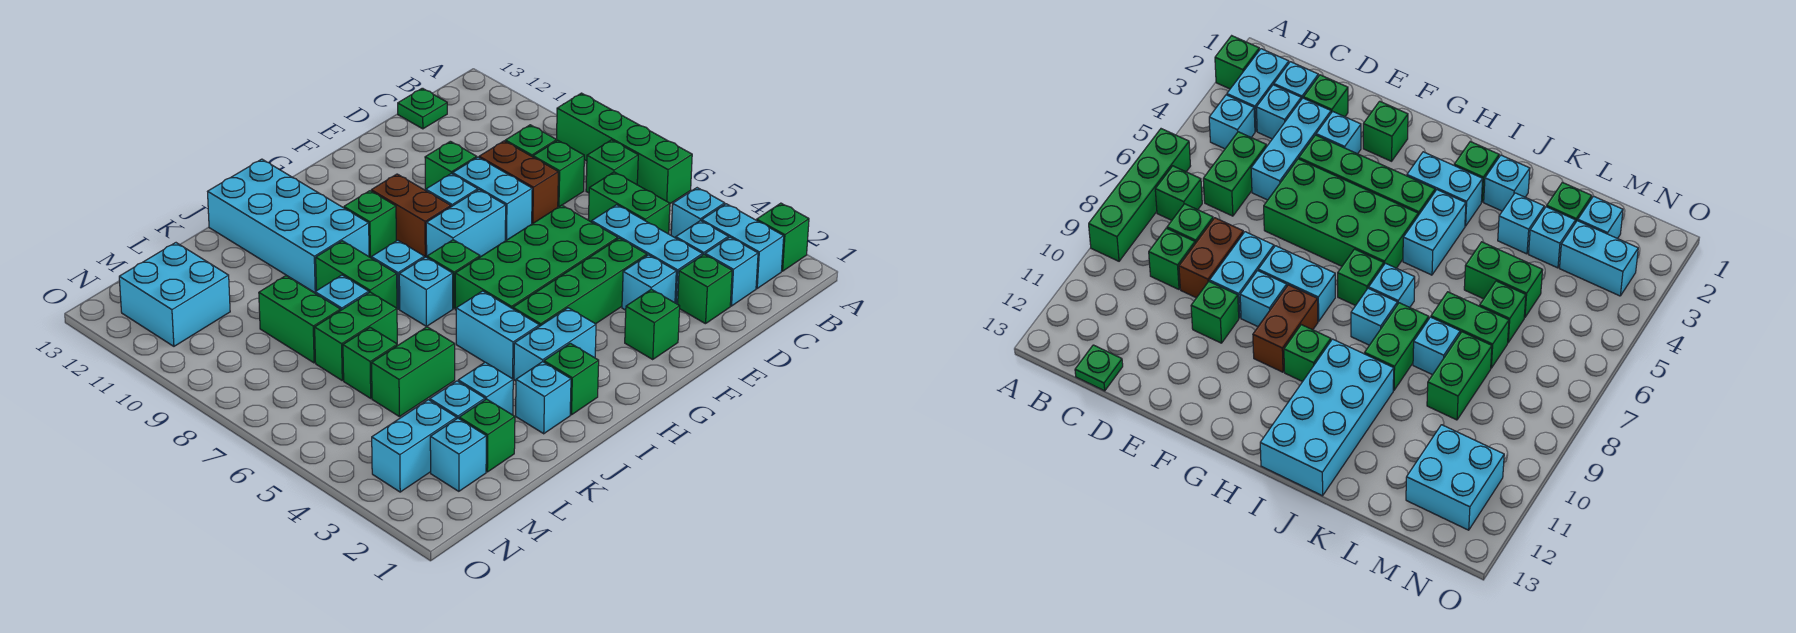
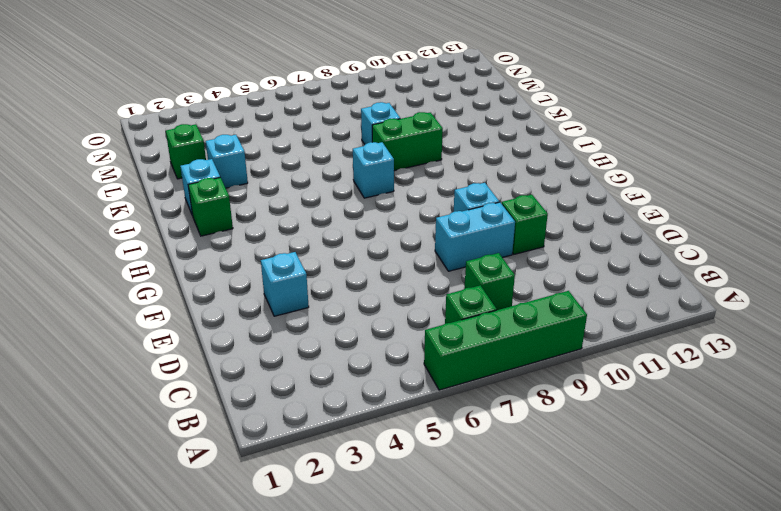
none -> green brick A2 level 1
none -> cyan brick B2:B3 level 1
none -> cyan brick B4 level 1
none -> cyan brick C2 level 1

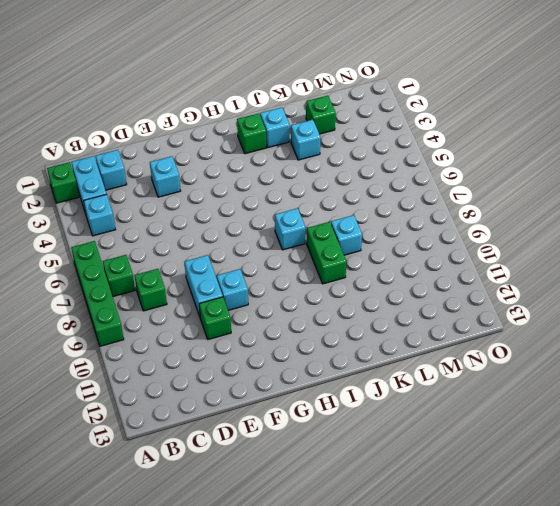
none -> cyan brick C3 level 1
none -> green brick C5:C6 level 1
none -> green brick C9 level 1
none -> green plate C13 level 1

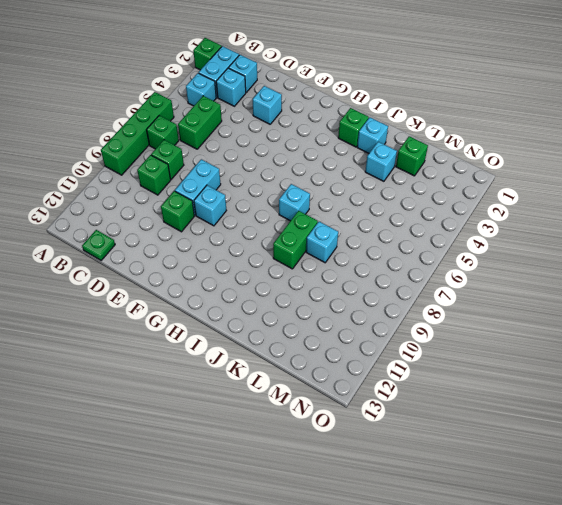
none -> green brick D2 level 1
none -> cyan brick D3:D5 level 1
none -> brown brick D8:D9 level 1
none -> green brick E4:H4 level 1

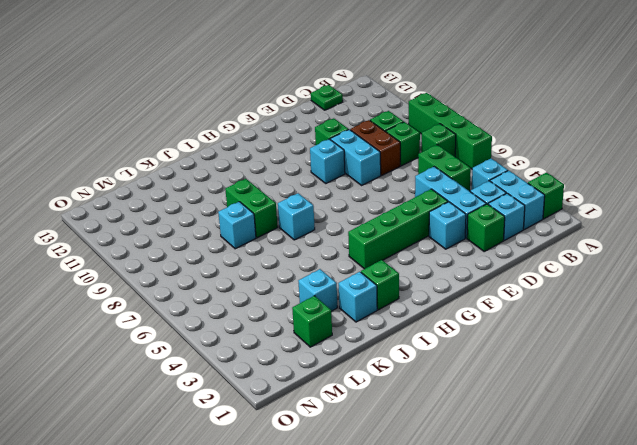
none -> green brick E5:H6 level 1
none -> green brick F2 level 1
none -> cyan brick F8:G8 level 1
none -> brown brick G9:G10 level 1

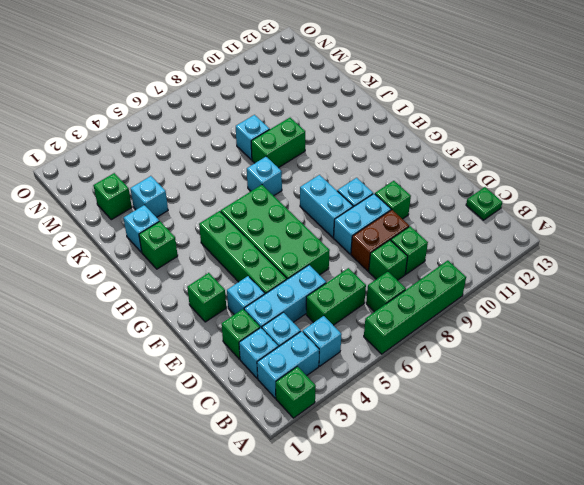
none -> brown brick G9:G10 level 1
none -> cyan brick H3:I3 level 1
none -> green brick H7 level 1
none -> green brick H10 level 1

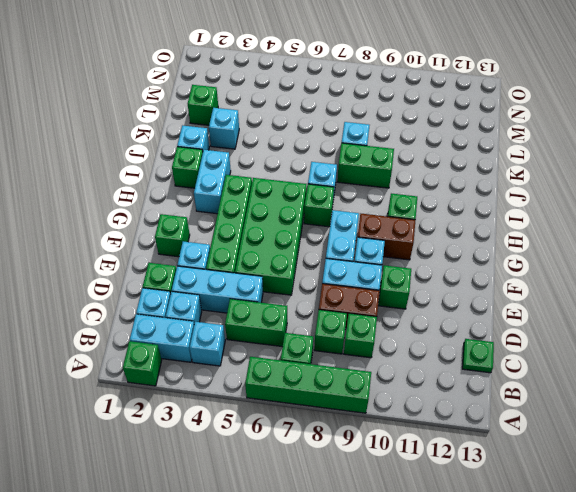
none -> cyan brick I4:I5 level 1
none -> cyan brick I8 level 1
none -> cyan brick I10:J13 level 1
none -> green brick K5:L5 level 1

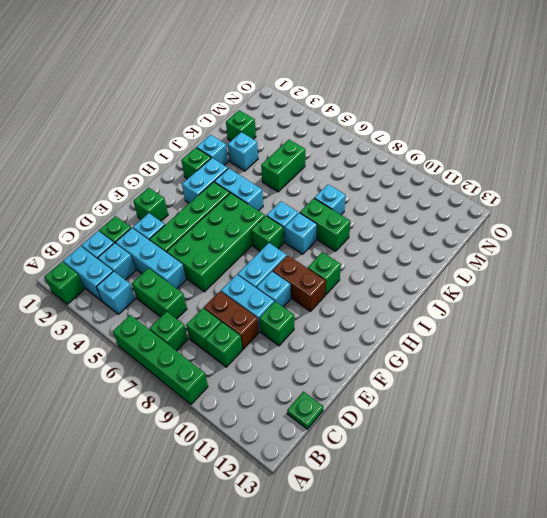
none -> cyan brick I10:J13 level 1
none -> green brick K7:L7 level 1
none -> cyan brick L3 level 1
none -> green brick L6 level 1

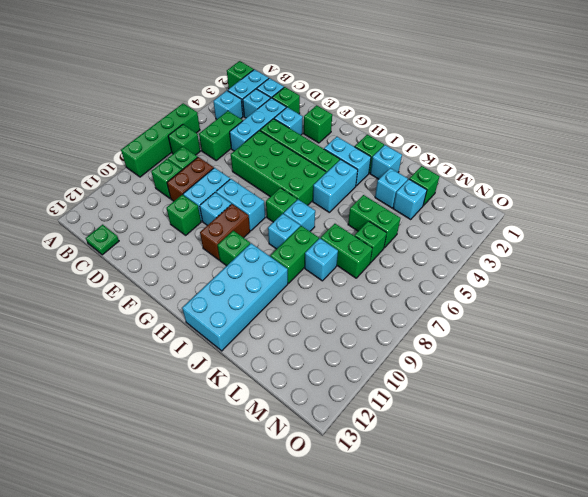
none -> green brick L8:L9 level 1
none -> cyan brick M2 level 1
none -> cyan brick M3:N3 level 1
none -> cyan brick M11:N12 level 1

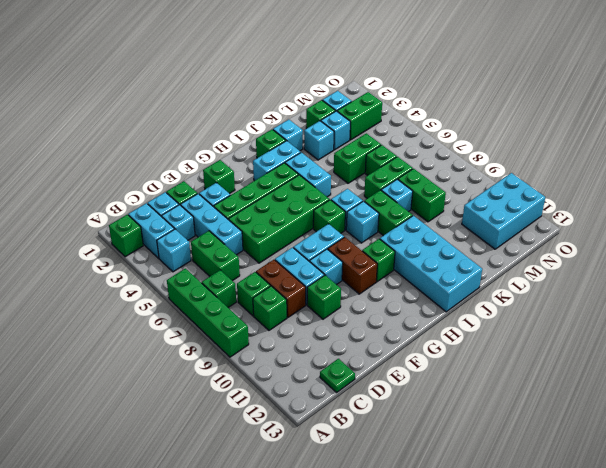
green brick M3:N3 level 1 -> cyan brick M3:N3 level 1
cyan brick M11:O12 level 1 -> cyan brick M11:N12 level 1

